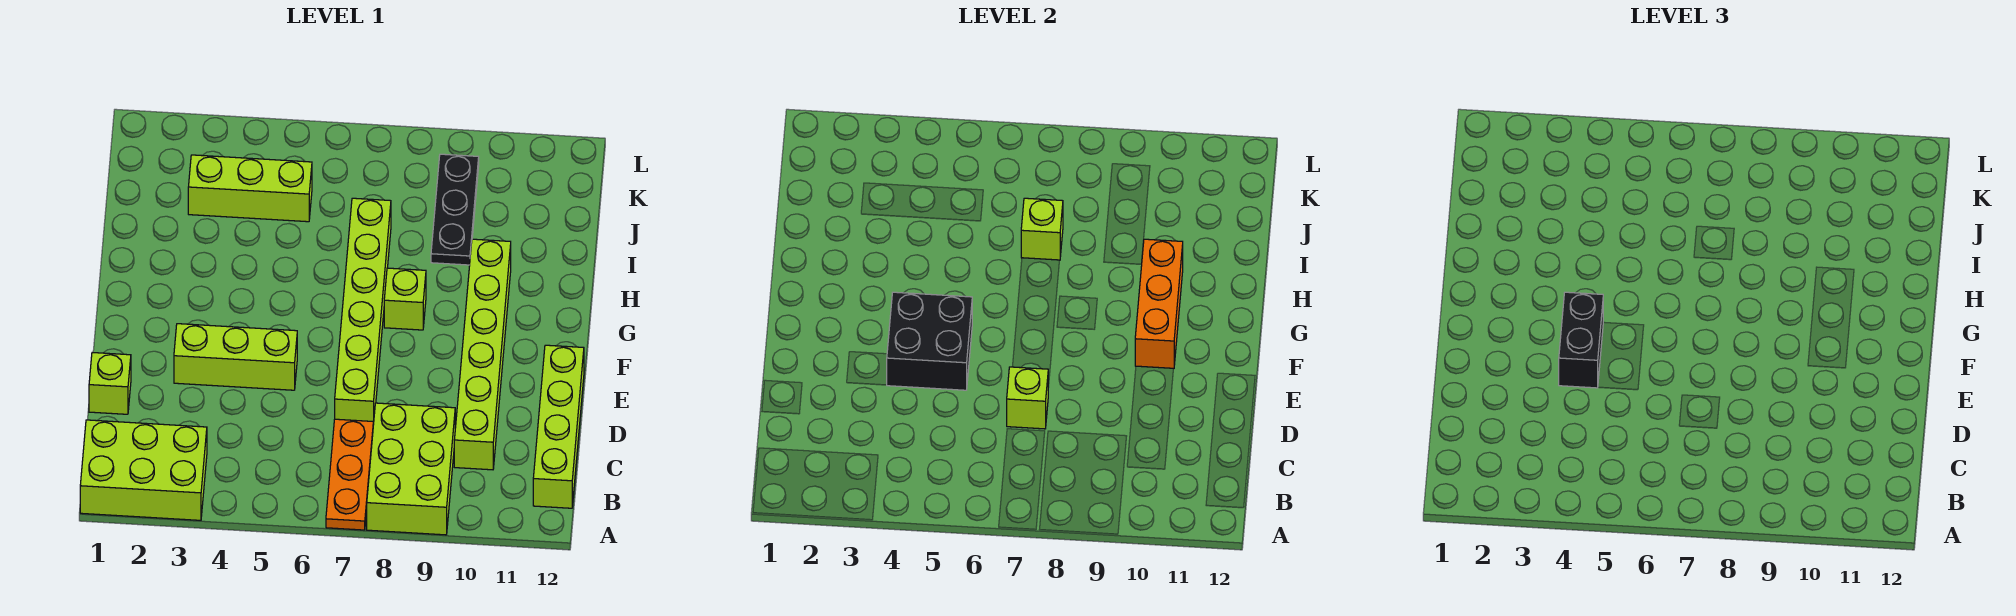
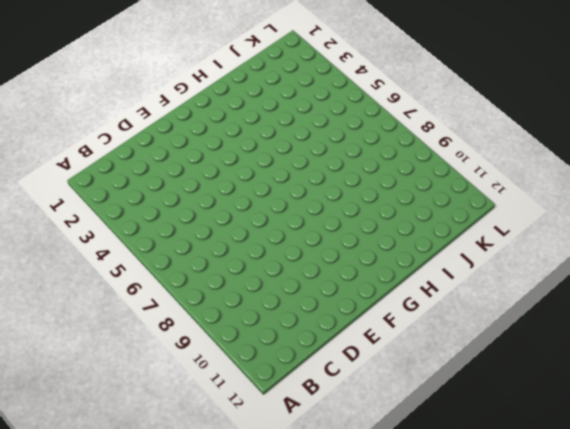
none -> lime brick A1:B3 level 1
none -> orange plate A7:C7 level 1
none -> lime brick A8:C9 level 1

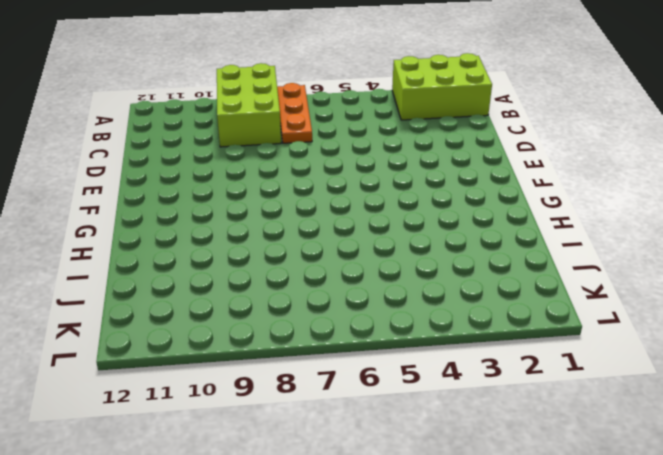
none -> lime brick B12:E12 level 1
none -> lime brick C10:H10 level 1
none -> lime brick D1 level 1

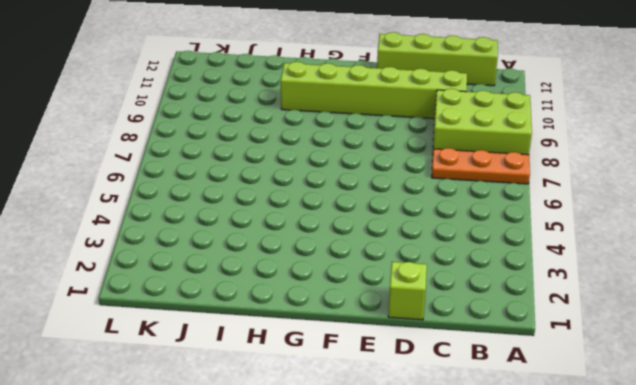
none -> lime brick A1:B3 level 1
none -> lime brick D7:I7 level 1
none -> lime brick E3:E5 level 1

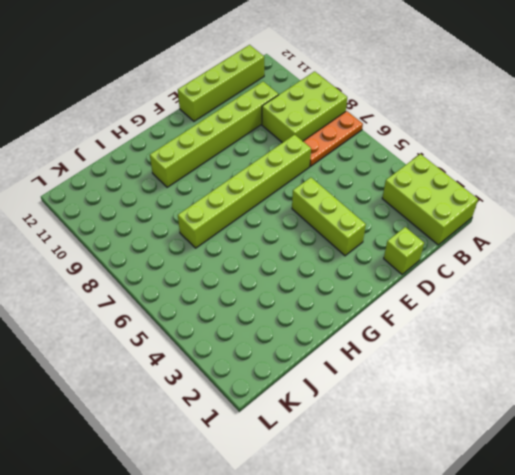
none -> lime brick G8 level 1
none -> black plate I9:K9 level 1
none -> lime brick J3:J5 level 1

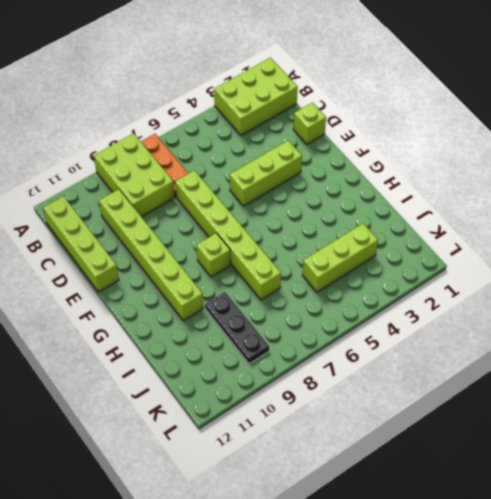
none -> lime brick D7 level 2
none -> black brick E4:F5 level 2
none -> orange brick F10:H10 level 2

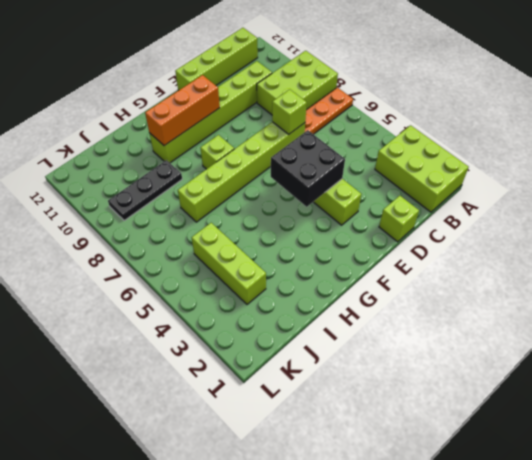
none -> lime brick I7 level 2
none -> black brick E4:F4 level 3

